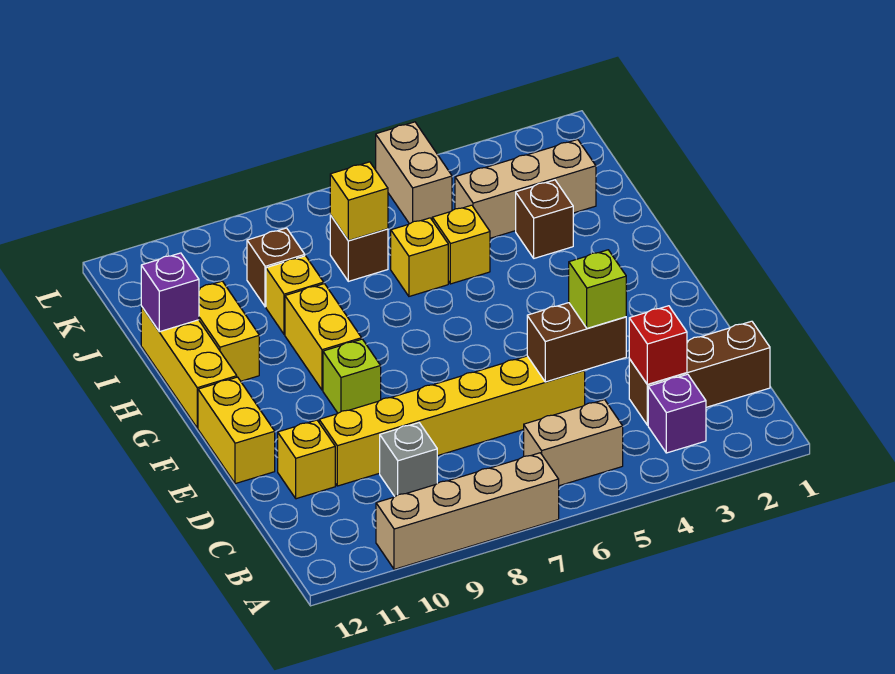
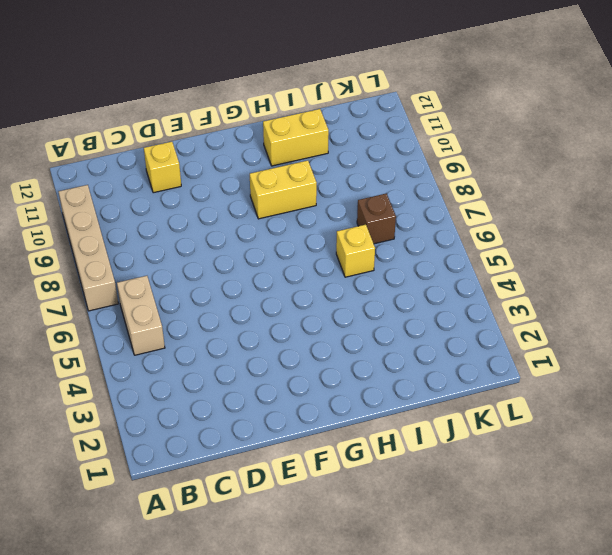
none -> purple brick B3 level 1
none -> brown brick C1:C3 level 1
none -> grey brick C9 level 1

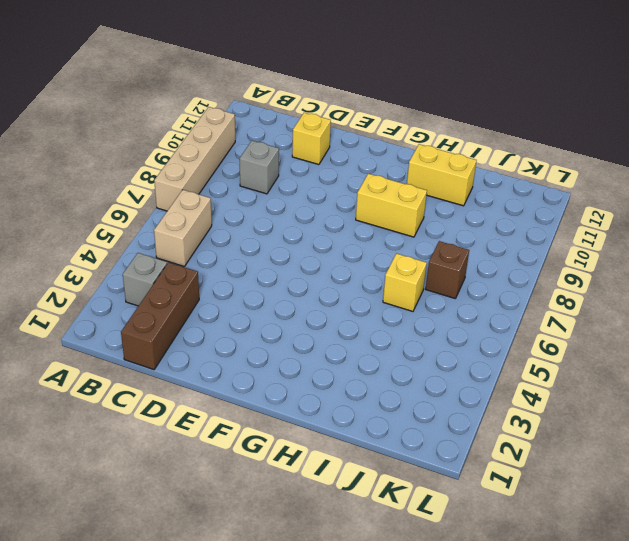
grey brick B3 level 1 -> purple brick B3 level 1
none -> yellow brick D5:D10 level 1
none -> yellow brick E12:F12 level 1
none -> lime brick F9 level 1

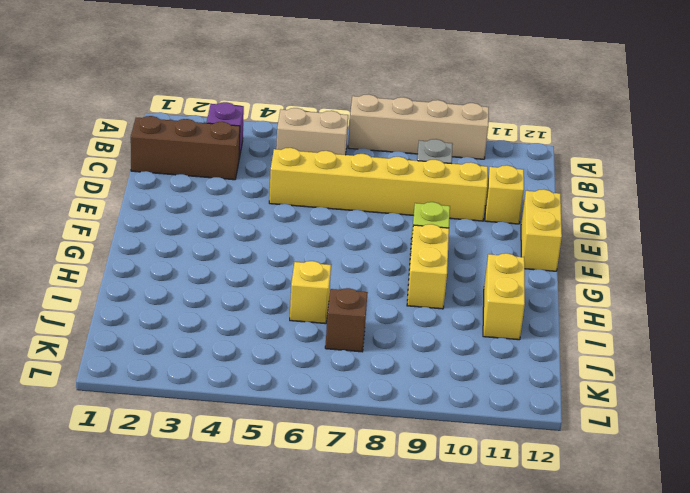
none -> yellow brick G12:I12 level 1
none -> brown brick I3 level 1
none -> yellow brick I5 level 1

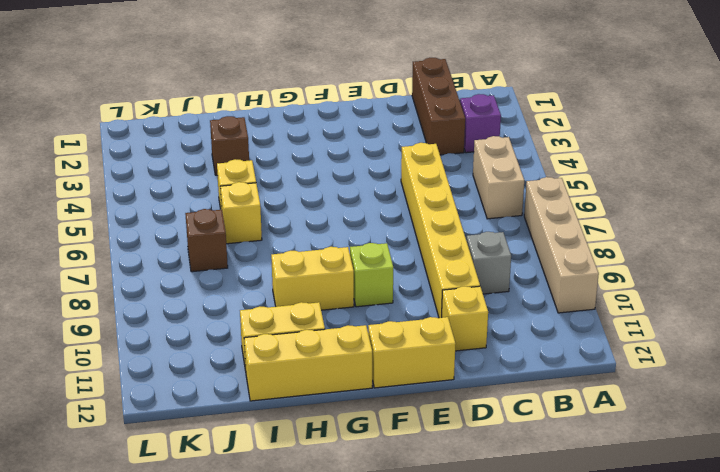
none -> yellow brick I9 level 1
none -> tan brick J2:J4 level 1
none -> brown brick J9 level 1

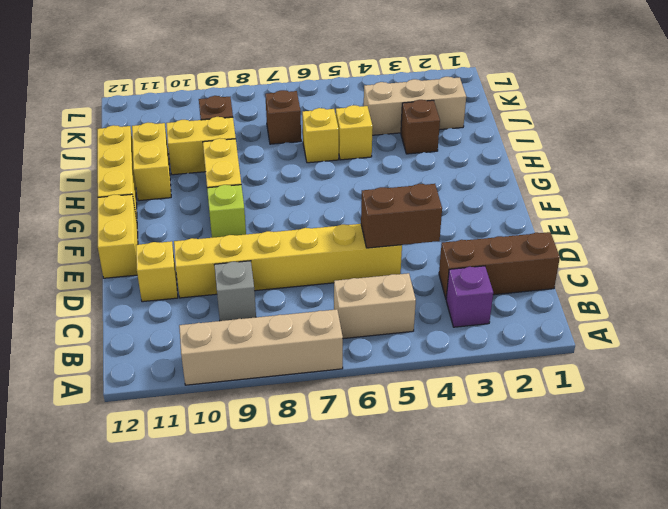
yellow brick I9:I10 level 1 -> yellow brick I9 level 1
none -> tan brick K5:L5 level 1
none -> red brick C3 level 2
none -> purple brick I12 level 2

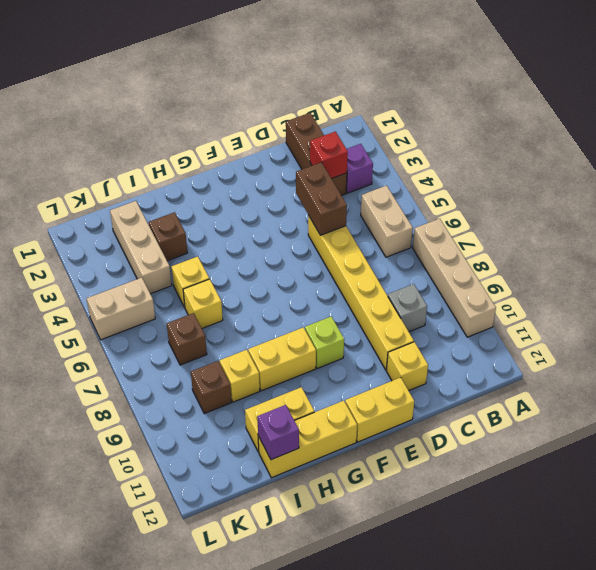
none -> yellow brick J7 level 2
none -> lime brick D4 level 3

